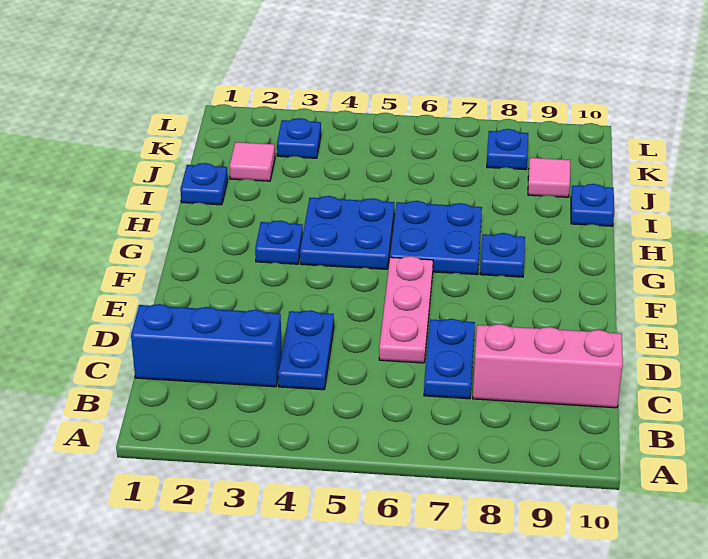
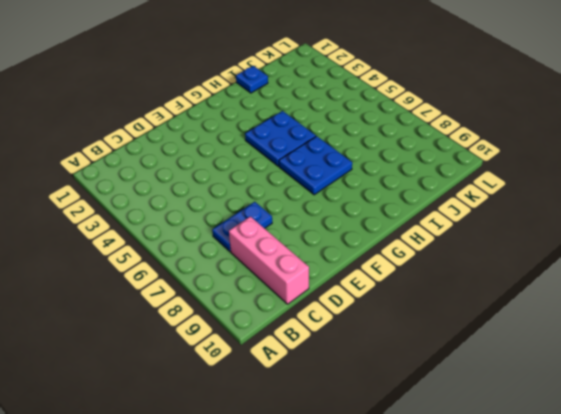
none -> blue brick C1:C3 level 1
none -> blue plate C4:D4 level 1
none -> pink plate D6:F6 level 1

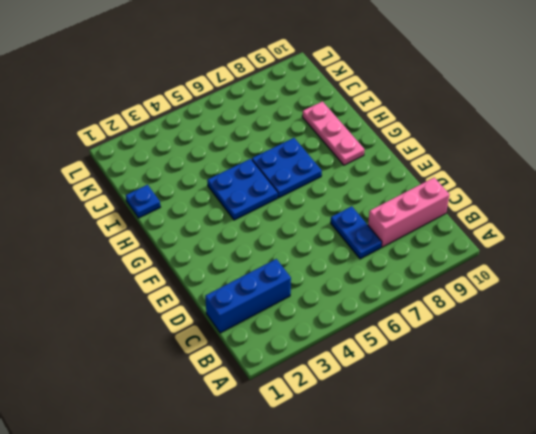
pink plate G9:I9 level 1 -> pink plate D6:F6 level 1
none -> blue plate C4:D4 level 1
none -> blue plate G3 level 1
none -> blue plate G8 level 1

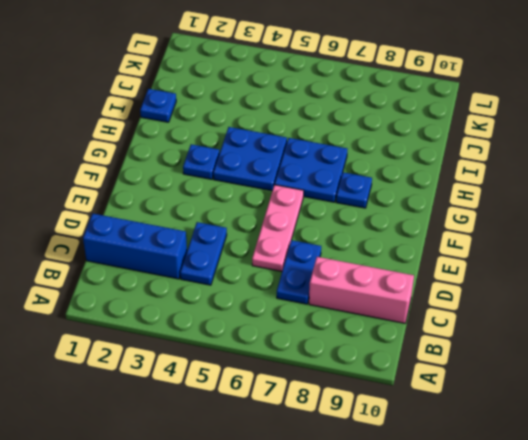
none -> blue plate I10 level 1
none -> pink tile J2 level 1
none -> pink tile J9 level 1

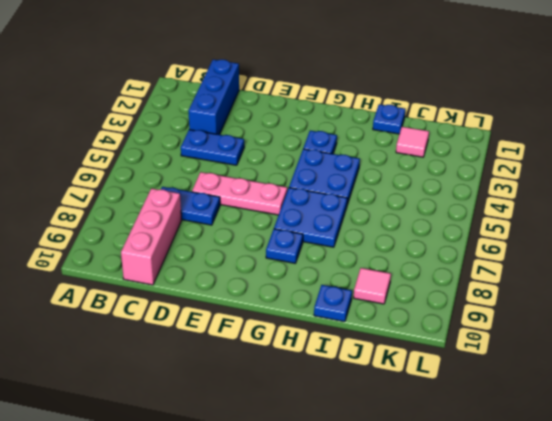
none -> blue plate K3 level 1
none -> blue plate K8 level 1

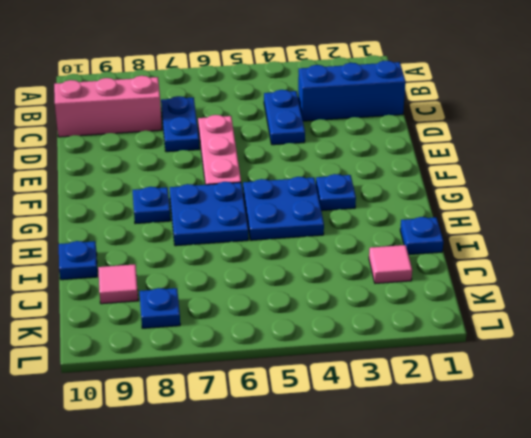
none -> blue plate K3 level 1

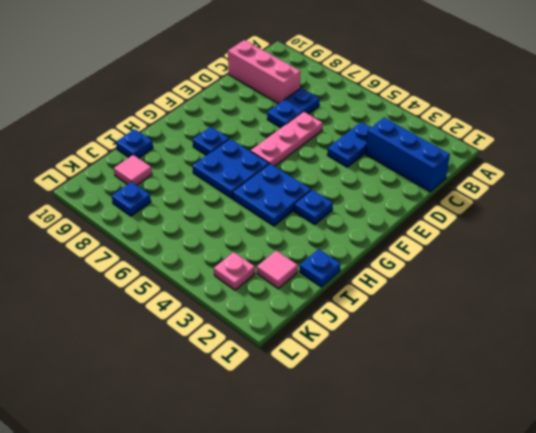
pink plate K3 level 1 -> blue plate K3 level 1

